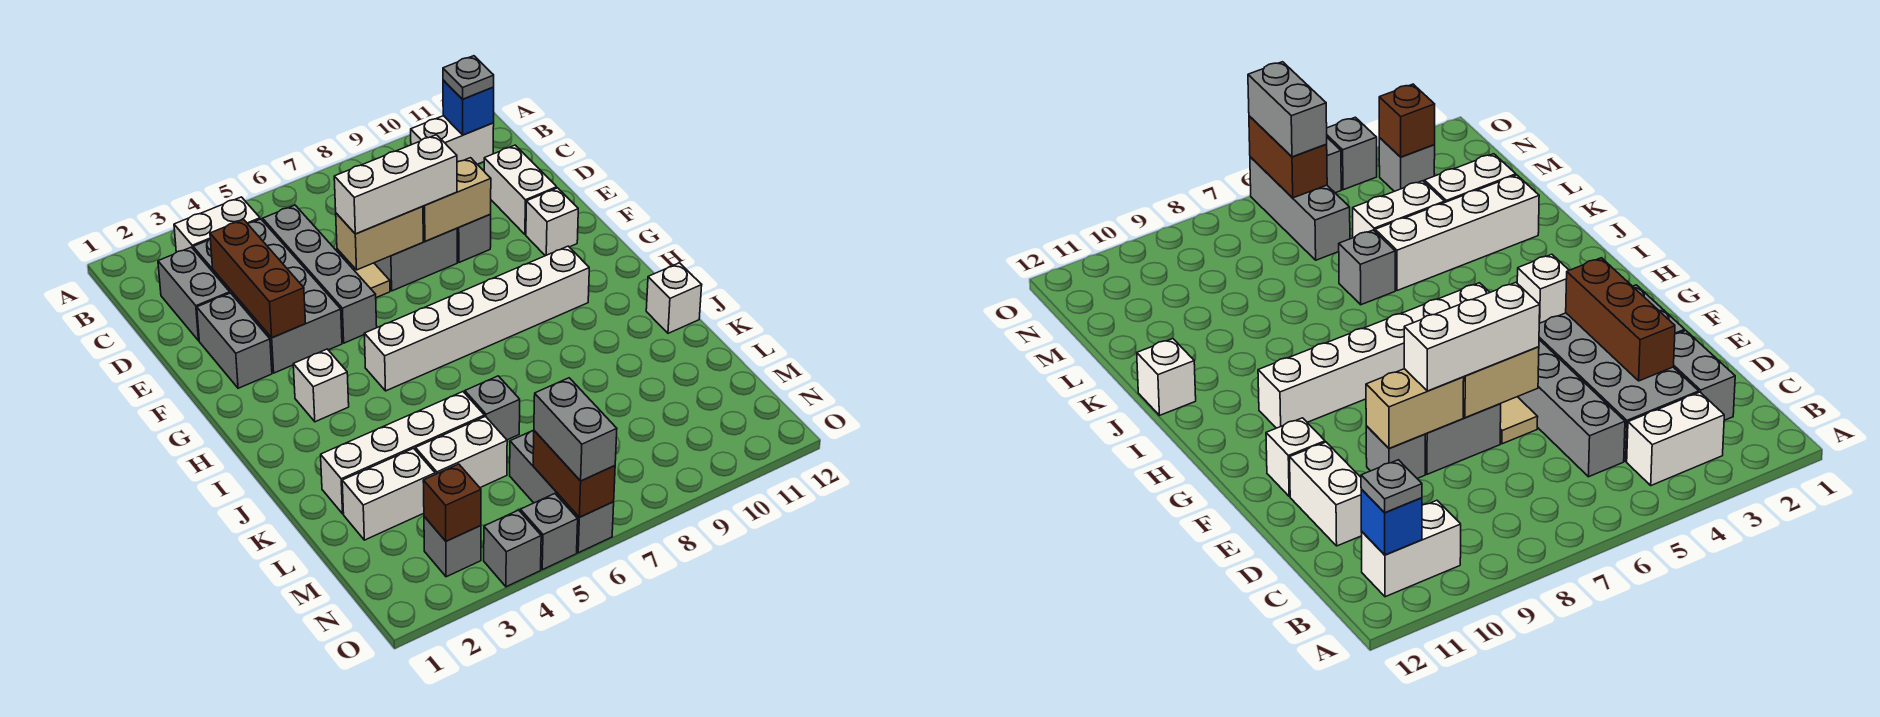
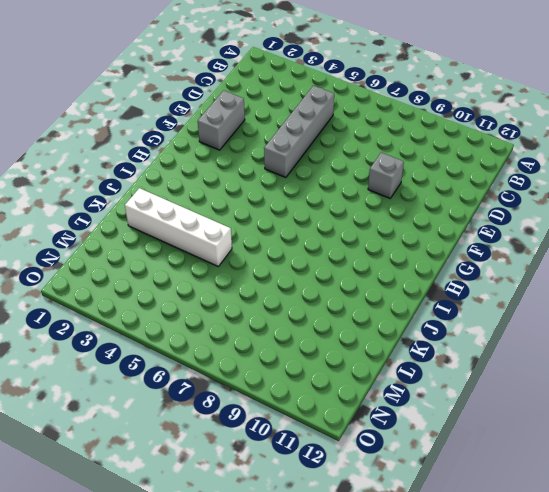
none -> white brick B3:B4 level 1
none -> white brick B10:B11 level 1
none -> grey brick C2:D2 level 1
none -> grey brick C3:F4 level 1

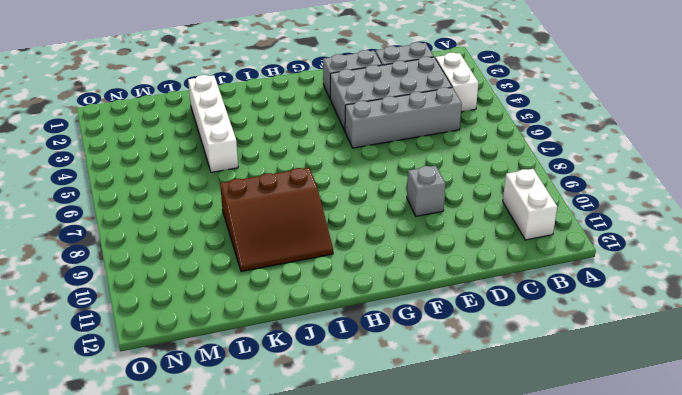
brown slope I8:K10 level 1 top 8 -> none
none -> white brick D11:E11 level 1
none -> tan tile E6 level 1
none -> grey brick E7:E8 level 1
none -> white brick F11 level 1

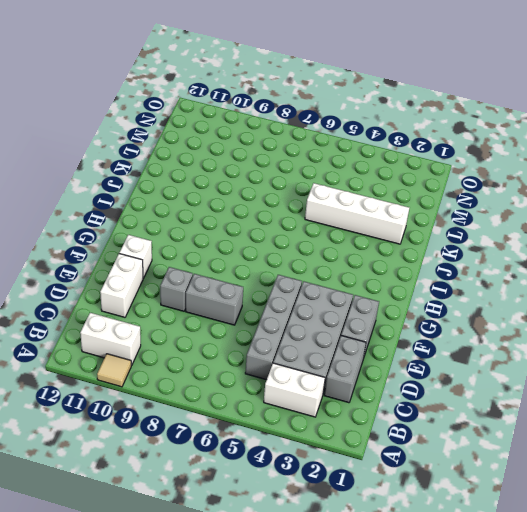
tan tile A10 level 1 -> tan tile E6 level 1
none -> white brick H3 level 1
none -> white brick H5:H10 level 1
none -> white brick J12 level 1
none -> grey brick K6 level 1

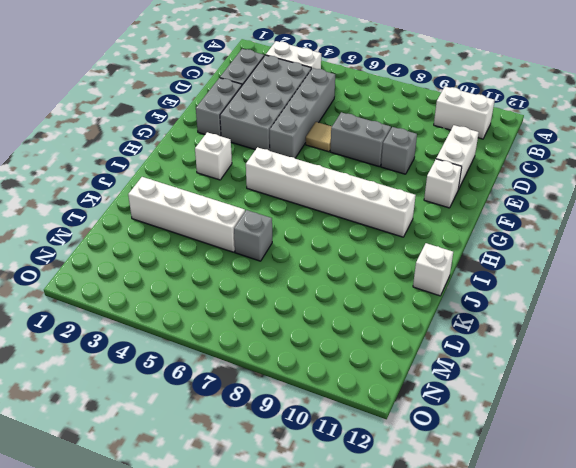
none -> white brick L2:L3 level 1
none -> white brick L4:L5 level 1
none -> grey brick M6:O6 level 1
none -> grey brick N3 level 1

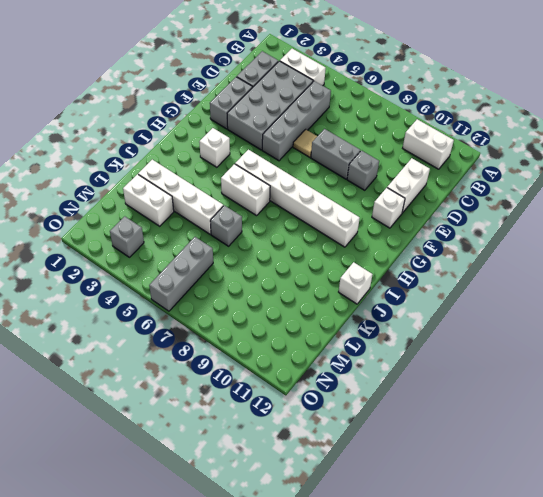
white brick I5:I6 level 1 -> white brick L4:L5 level 1
none -> grey brick O4 level 1
none -> grey brick O5 level 1
none -> blue brick B11 level 2
none -> brown brick D3:F3 level 2

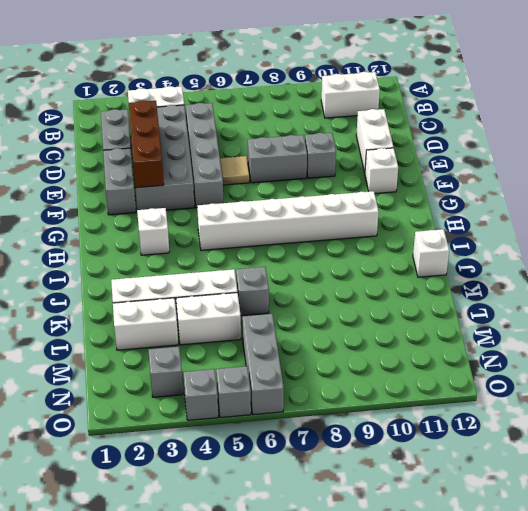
none -> blue brick B11 level 2
none -> tan brick E6:E7 level 2
none -> tan brick E8:E9 level 2
none -> brown brick N3 level 2

